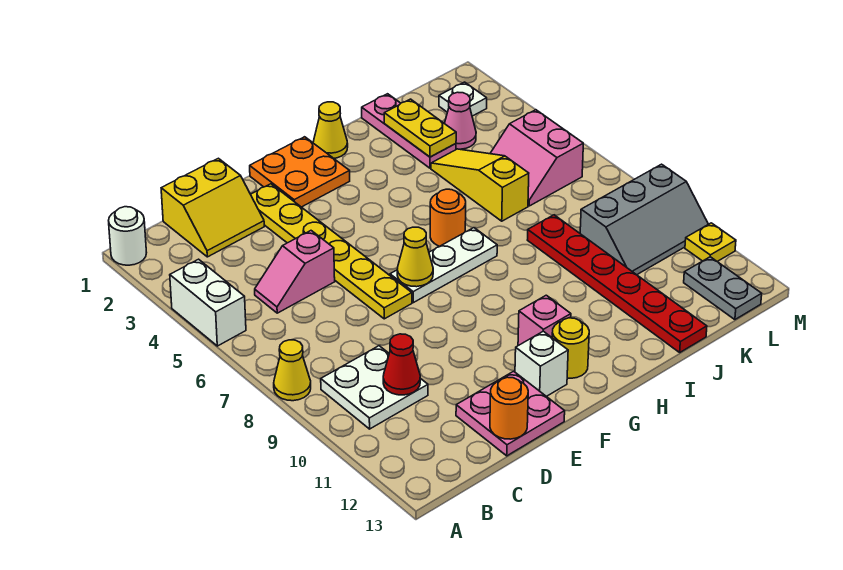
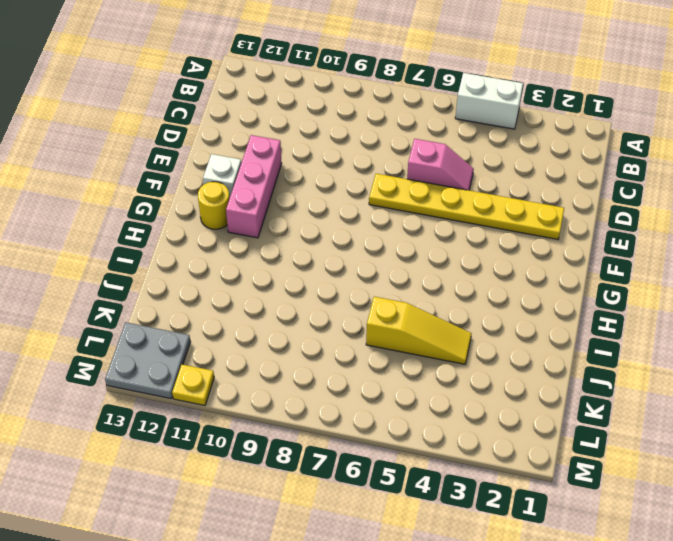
pink slope D5:D6 level 1 top 6 -> pink slope C5:D5 level 1 top D
pink brick E11:G11 level 1 -> pink brick G11 level 1
grey plate L12:M13 level 1 -> grey plate L12:L13 level 1
none -> white round brick A1 level 1
none -> yellow cone A8 level 1
none -> white plate B9:C10 level 1

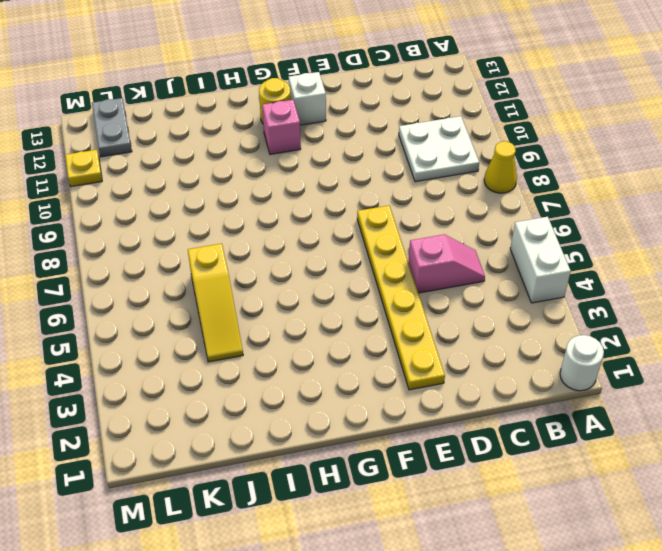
none -> yellow slope C1:D2 level 1 top 1
none -> pink plate D12:E13 level 1
none -> orange plate F1:G2 level 1

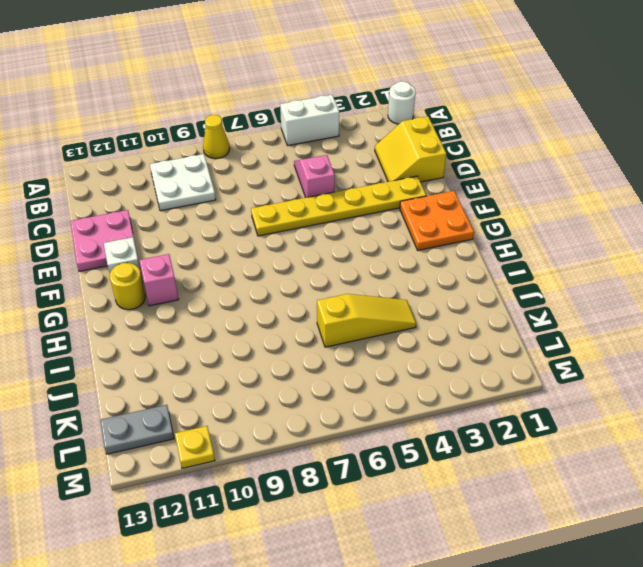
none -> white plate F7:H7 level 1
none -> yellow cone H1 level 1
none -> orange round brick H6 level 1

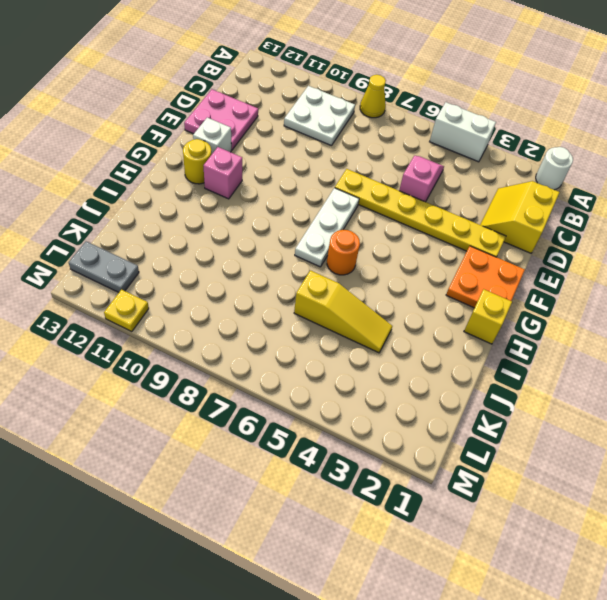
yellow brick H1 level 1 -> yellow cone H1 level 1
none -> pink plate J1:J3 level 1
none -> red plate J8:J13 level 1
none -> pink cone K3 level 1

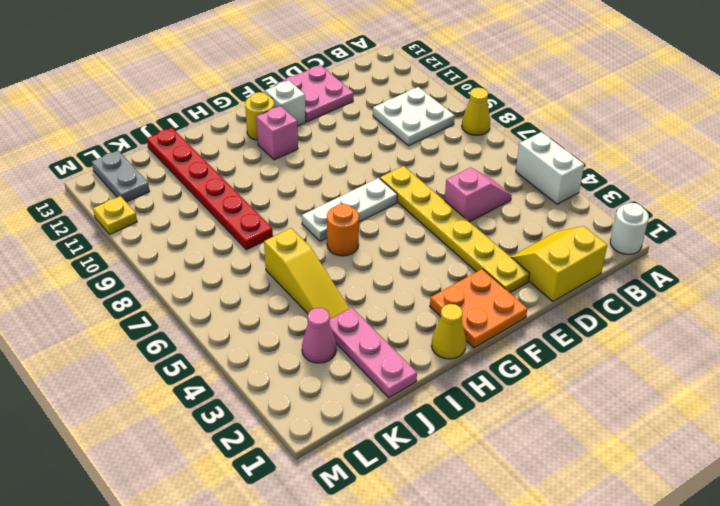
none -> pink slope K5:L6 level 1 top L
none -> grey slope K9:M10 level 1 top 9
none -> white plate L2 level 1

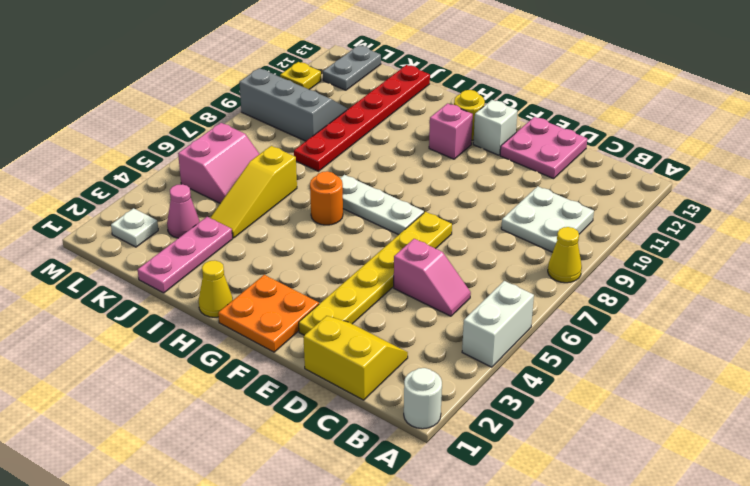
none -> red cone C10 level 2
none -> orange round brick D13 level 2
none -> yellow cone F7 level 2

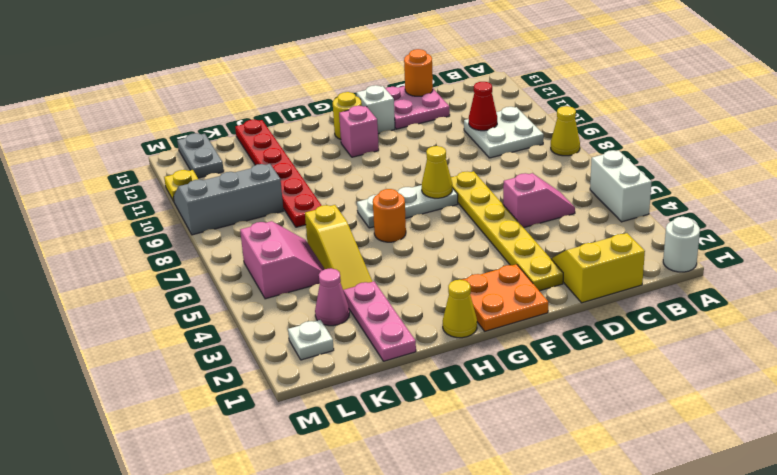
none -> yellow plate J2:J3 level 2

